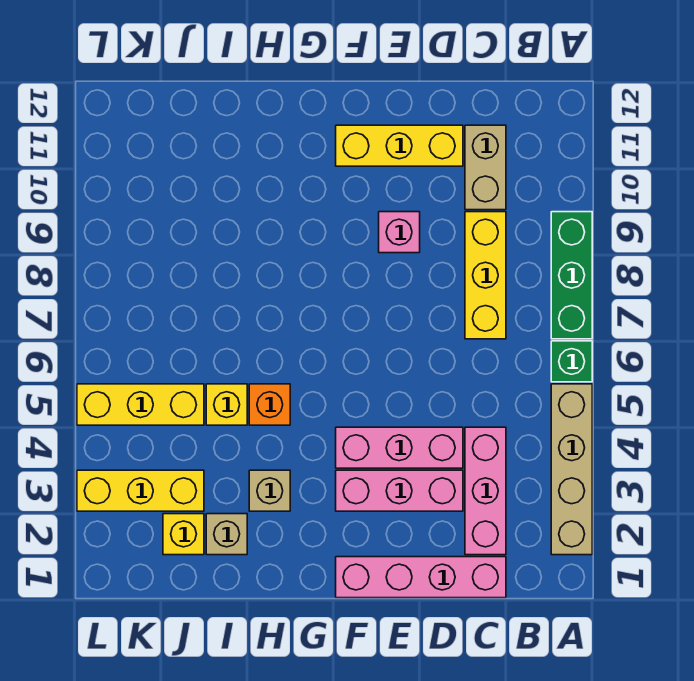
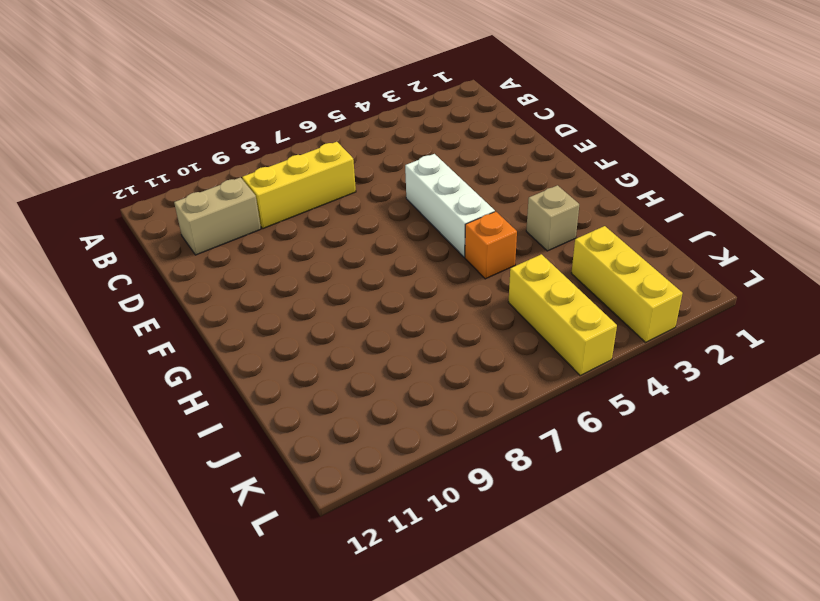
white brick E5:G5 level 1 -> none
none -> tan brick A2:A5 level 1
none -> green brick A6 level 1
none -> green brick A7:A9 level 1

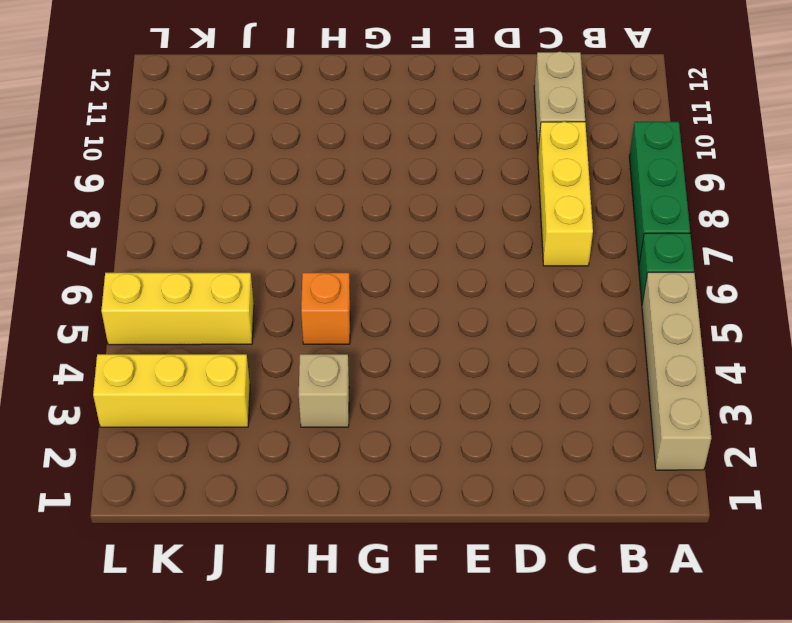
none -> pink brick C1:F1 level 1
none -> pink brick C2:C4 level 1
none -> pink brick D3:F3 level 1

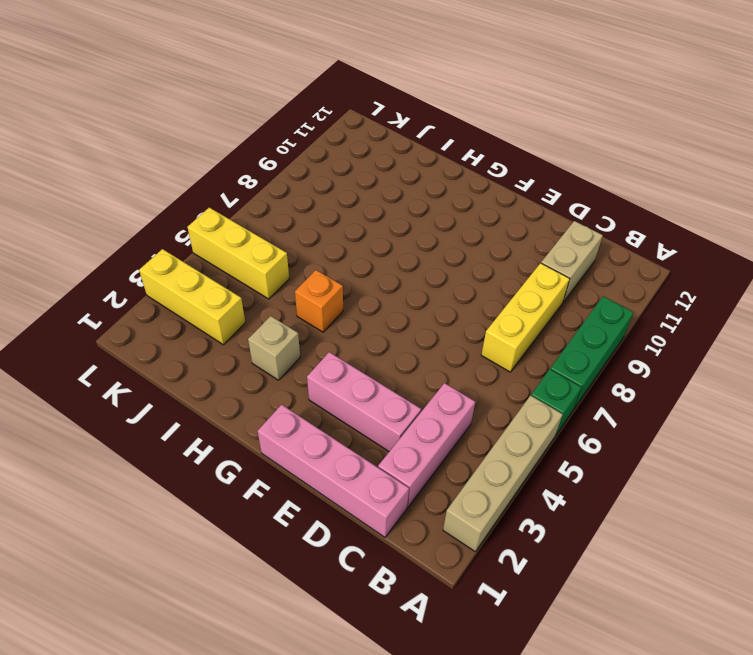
none -> pink brick D4:F4 level 1
none -> yellow brick D11:F11 level 1
none -> pink brick E9 level 1

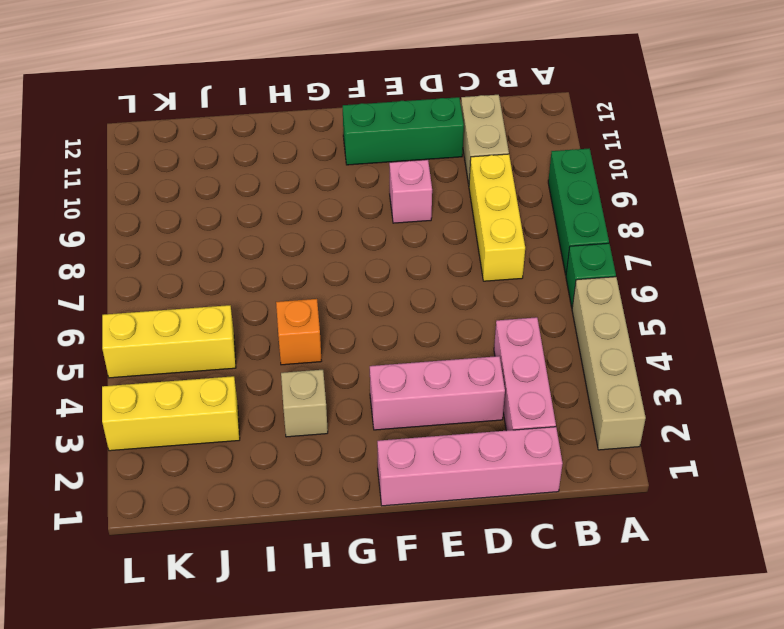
green brick D11:F11 level 1 -> yellow brick D11:F11 level 1
none -> pink brick D4:F4 level 1
none -> tan brick I2 level 1
none -> yellow brick I5 level 1

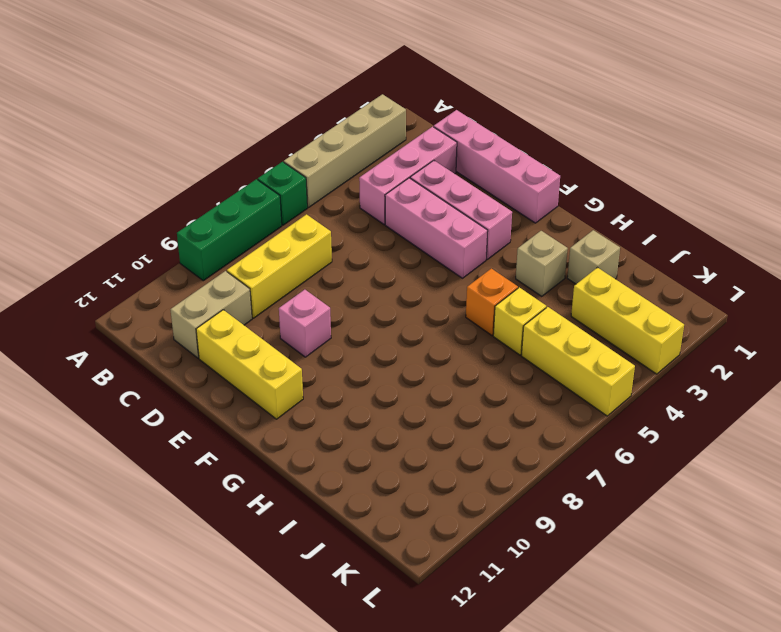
none -> yellow brick J2 level 1

